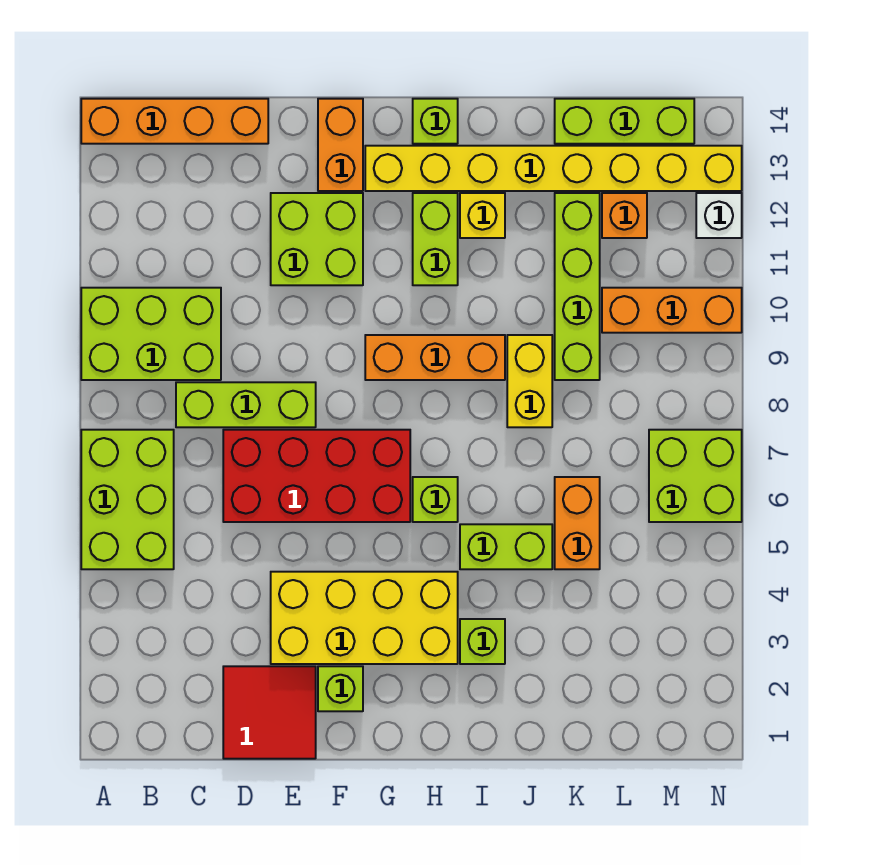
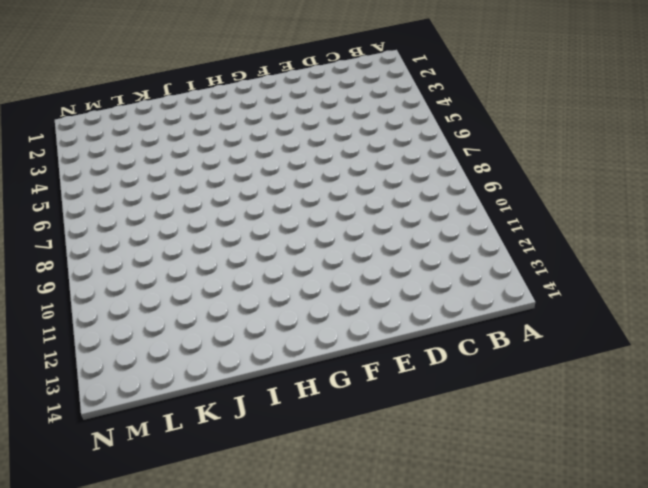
none -> lime brick A5:B7 level 1
none -> lime brick A9:C10 level 1
none -> orange brick A14:D14 level 1

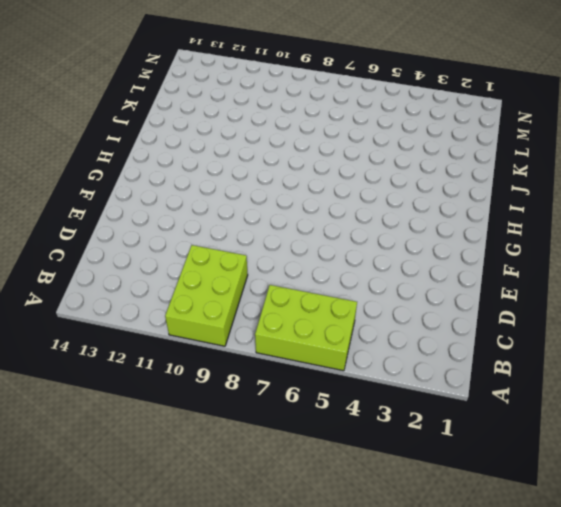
none -> orange brick A14:D14 level 1
none -> lime brick C8:E8 level 1
none -> red tile D1:E2 level 1

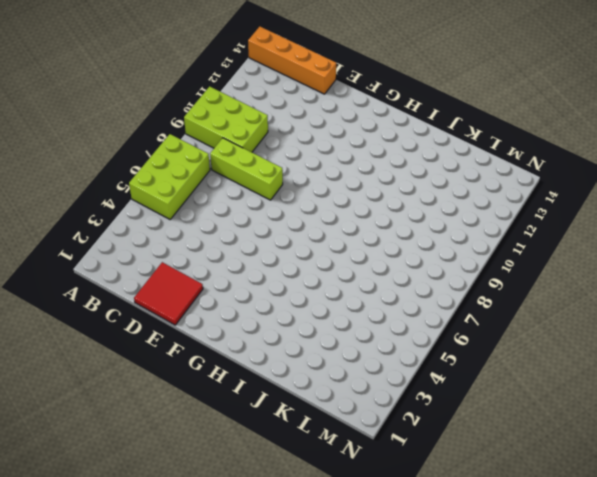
none -> red brick D6:G7 level 1
none -> yellow brick E3:H4 level 1
none -> lime brick E11:F12 level 1

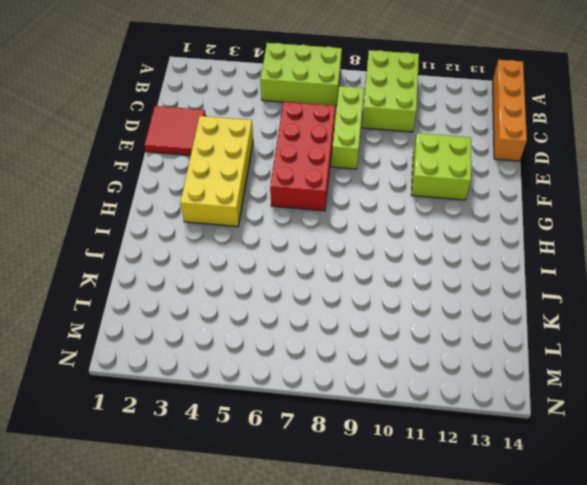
none -> lime brick F2 level 1
none -> orange brick F13:F14 level 1
none -> orange brick G9:I9 level 1

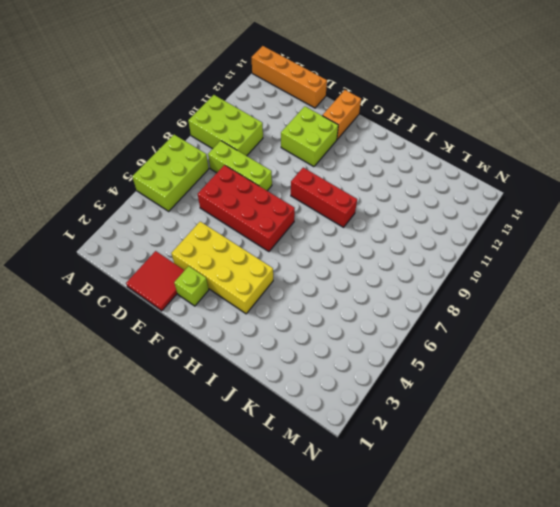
red brick G9:I9 level 1 -> orange brick G9:I9 level 1
none -> yellow brick G13:N13 level 1
none -> lime brick H6 level 1
none -> lime brick H11:H12 level 1

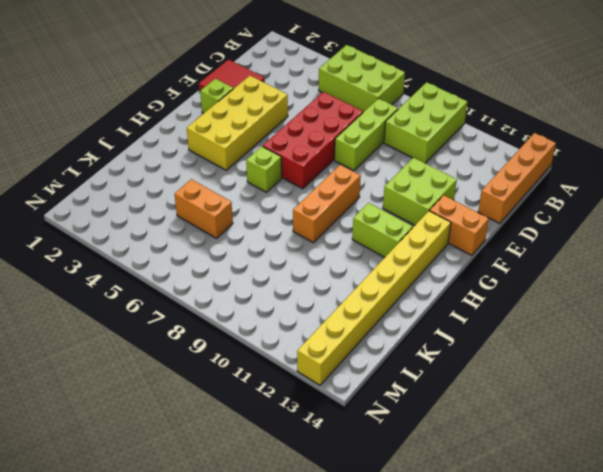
none -> lime brick H14 level 1
none -> lime brick I3 level 1
none -> lime brick I5:J5 level 1

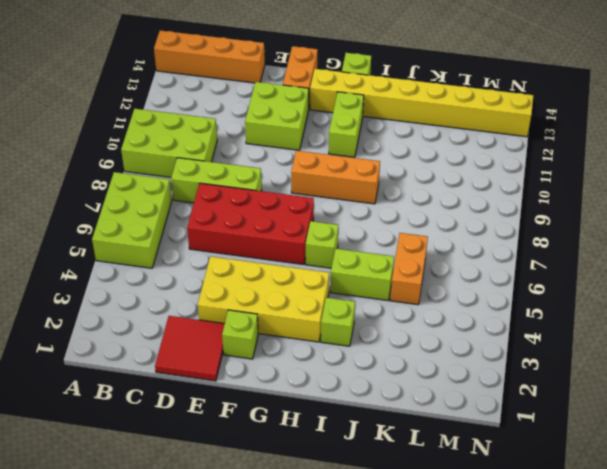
none -> yellow brick I12 level 1
none -> yellow brick J8:J9 level 1
none -> lime brick K9:K12 level 1

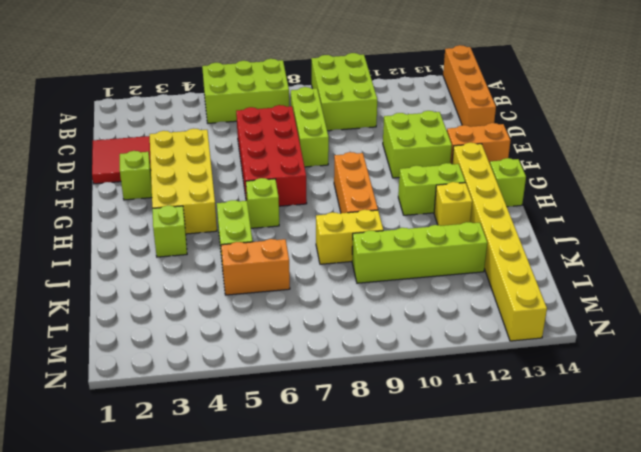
none -> lime brick K14:M14 level 1
none -> orange brick L10:N10 level 1
none -> orange brick L12 level 1

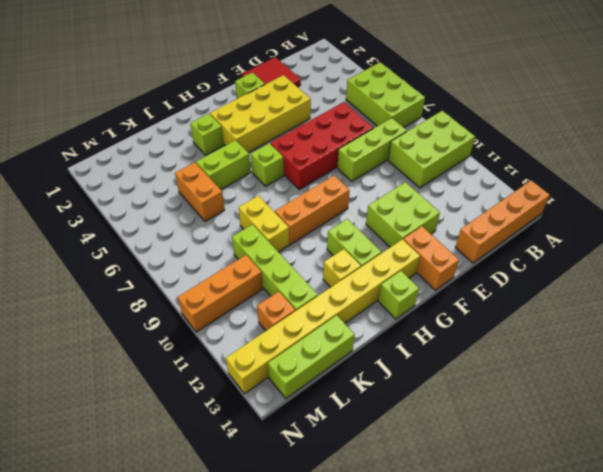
none -> lime brick M6:N7 level 1
none -> white brick N12 level 1

